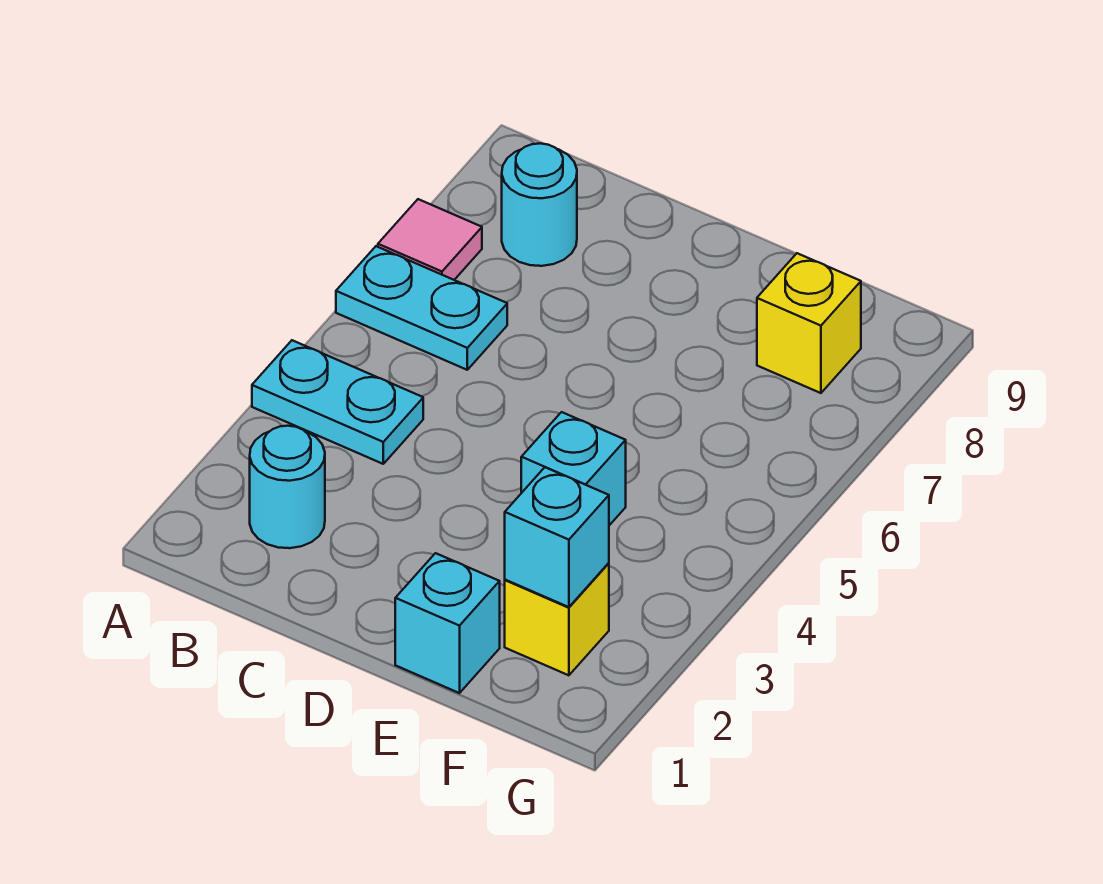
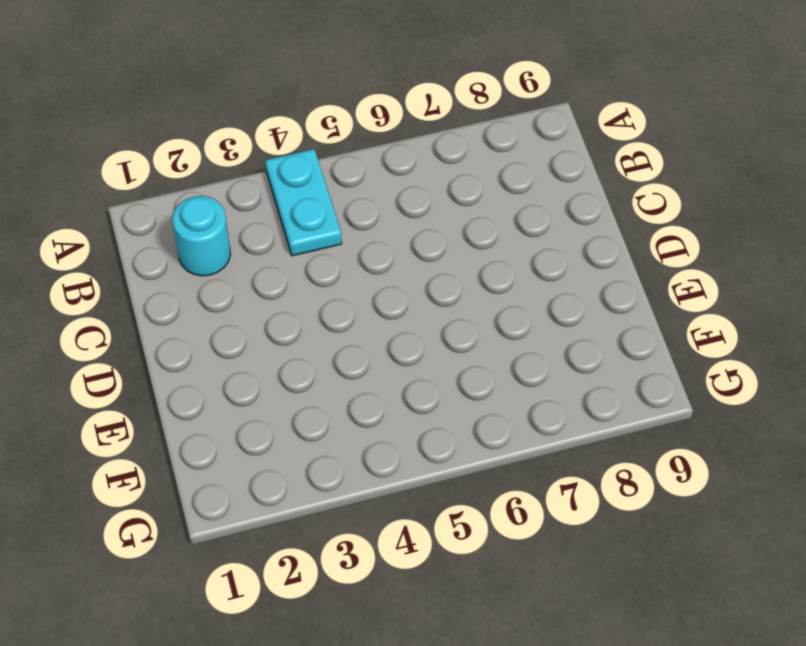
none -> cyan plate A6:B6 level 1
none -> pink tile A7 level 1

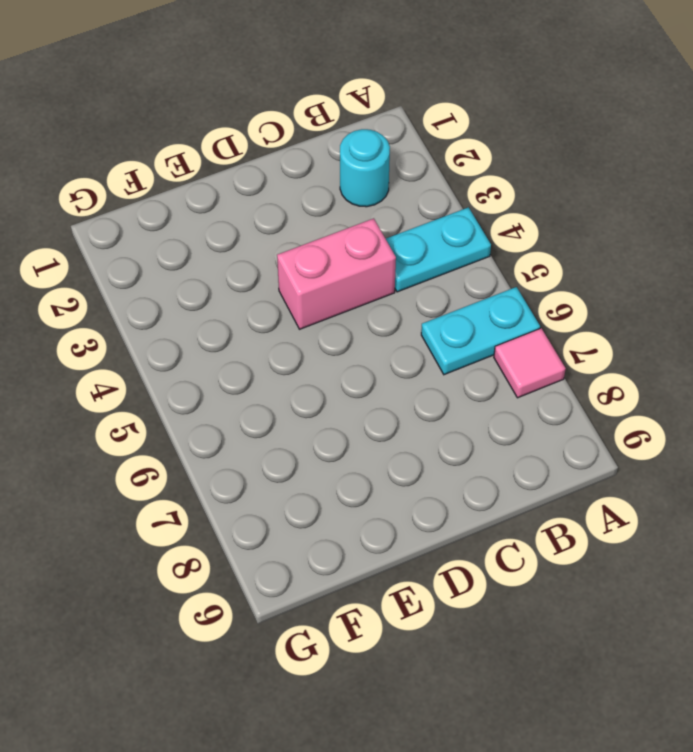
pink brick C4:D4 level 1 -> none
none -> cyan round brick B8 level 1
none -> cyan brick E1 level 1

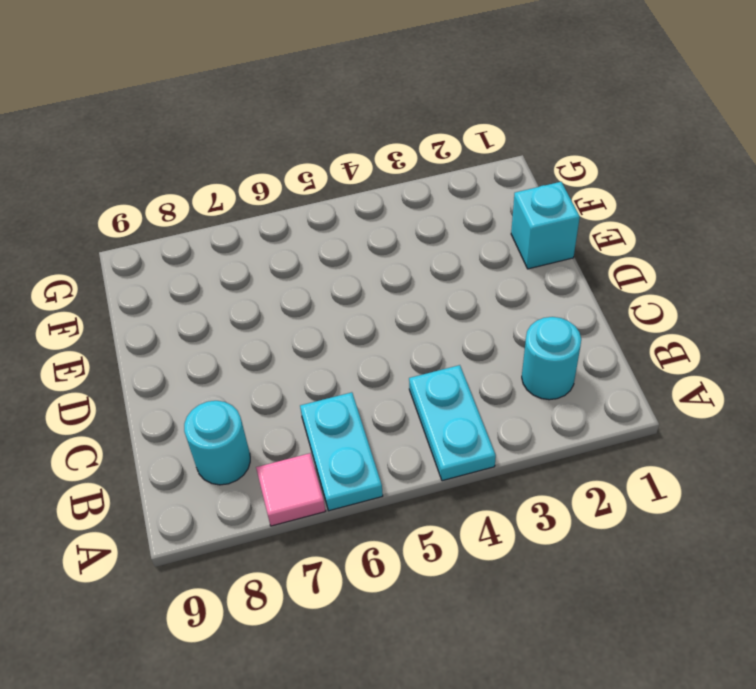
none -> cyan brick E4 level 1
none -> yellow brick F2 level 1

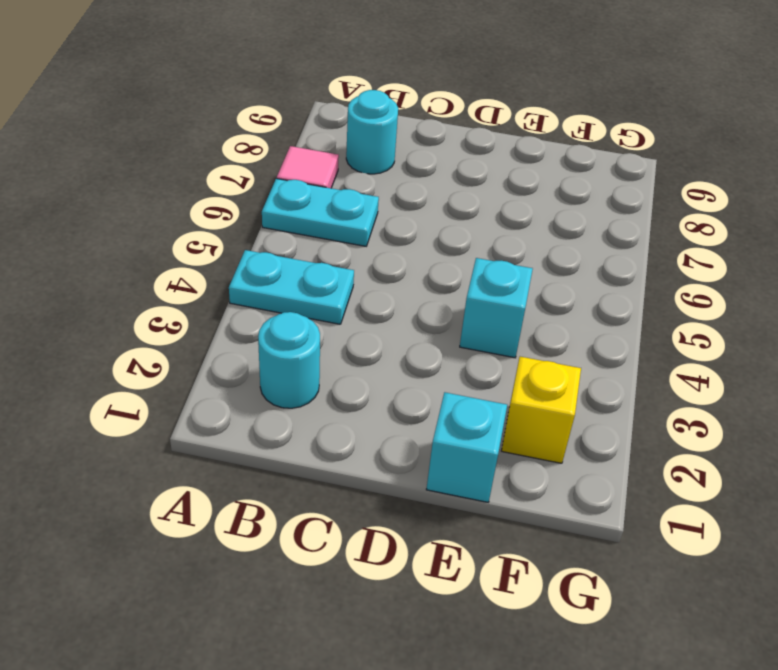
none -> yellow brick F8 level 1
none -> cyan brick F2 level 2

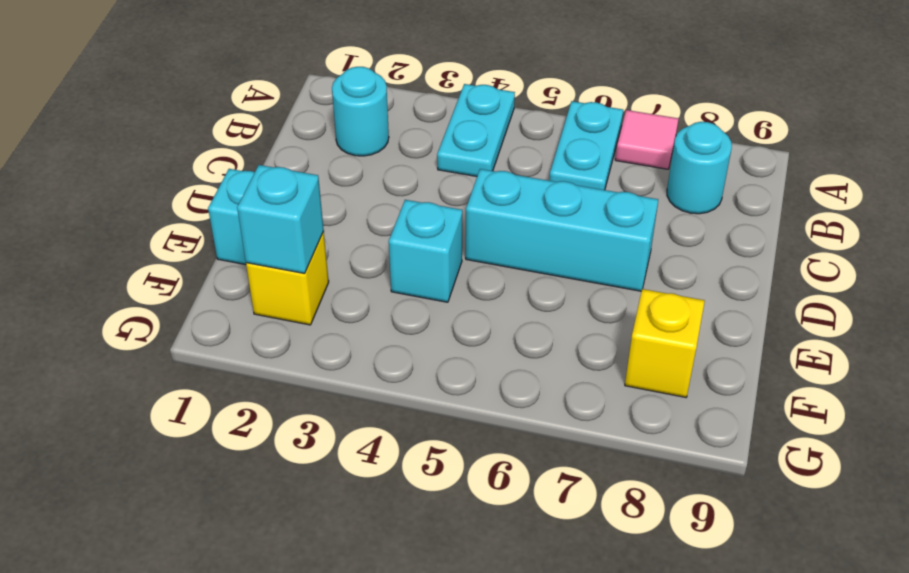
cyan brick D5:D7 level 1 -> none

